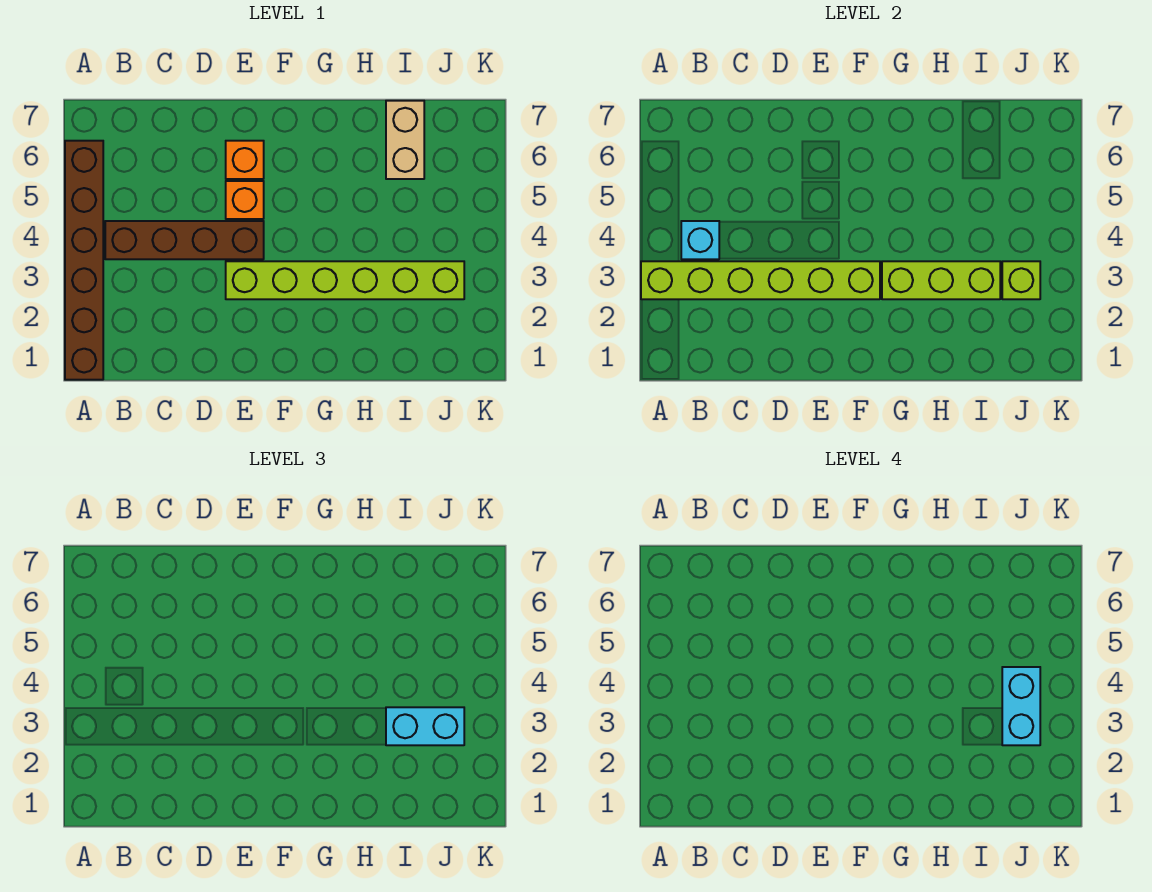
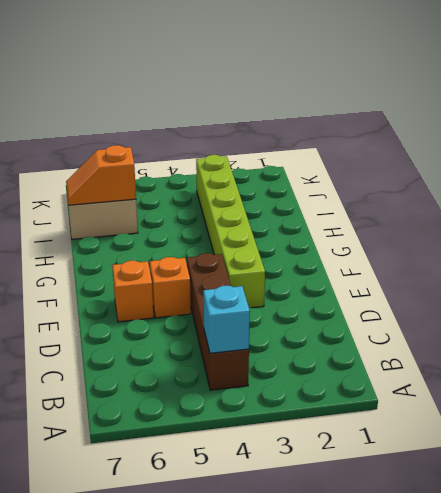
orange slope I6:I7 level 2 top 6 -> none
none -> brown brick A1:A6 level 1
none -> lime brick A3:F3 level 2
none -> lime brick G3:I3 level 2

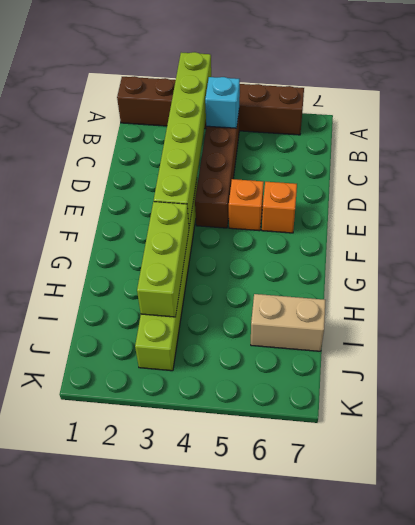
none -> lime brick J3 level 2
none -> cyan brick I3:J3 level 3
none -> cyan brick J3:J4 level 4

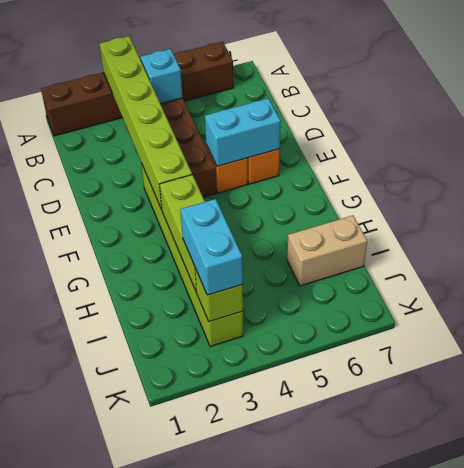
cyan brick E5:E6 level 2 -> cyan brick J3:J4 level 4

